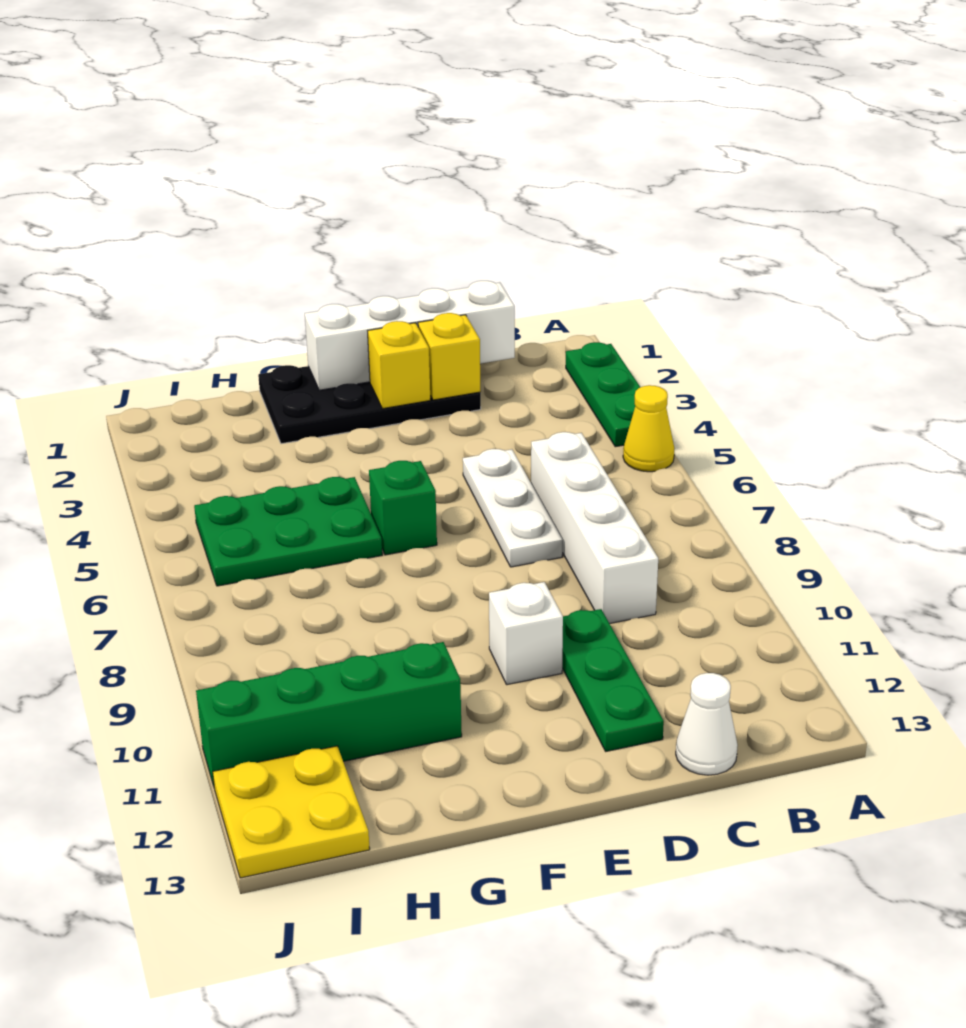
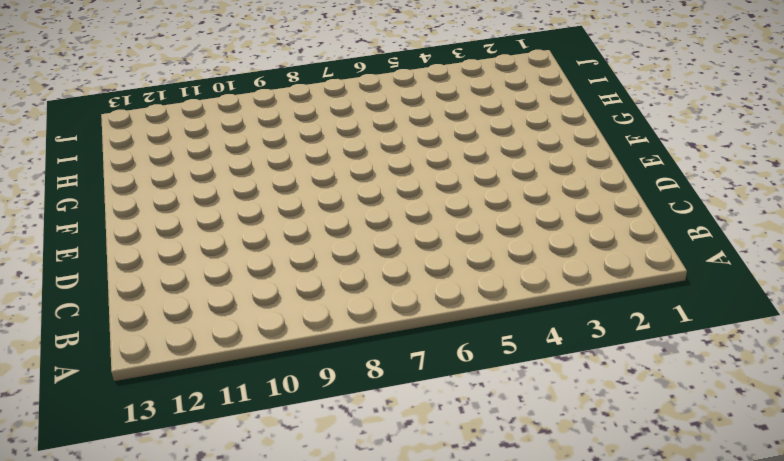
none -> green plate A2:A4 level 1
none -> yellow cone A5 level 1
none -> white brick C6:C9 level 1

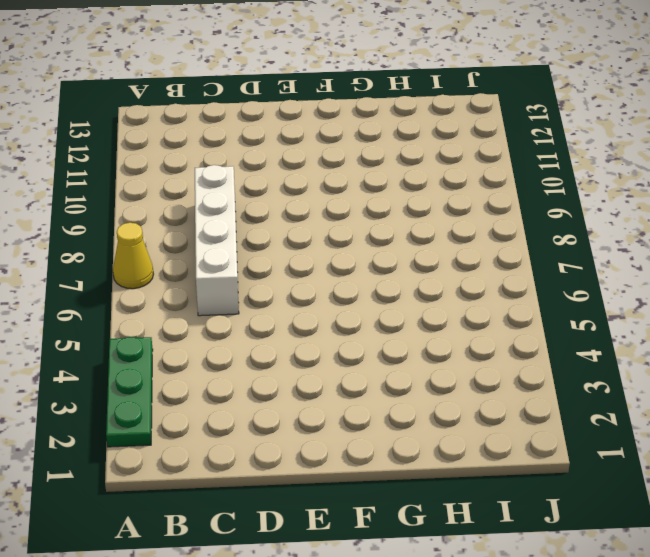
yellow cone A7 level 1 -> yellow cone A5 level 1
none -> white cone C13 level 1
none -> black plate D1:G2 level 1
none -> white plate D5:D7 level 1

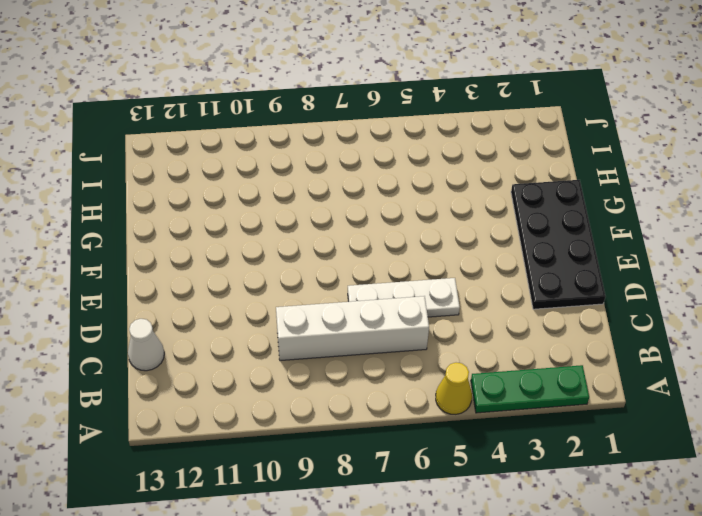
none -> green plate D10:D12 level 1
none -> white brick E10 level 1
none -> green brick F6 level 1

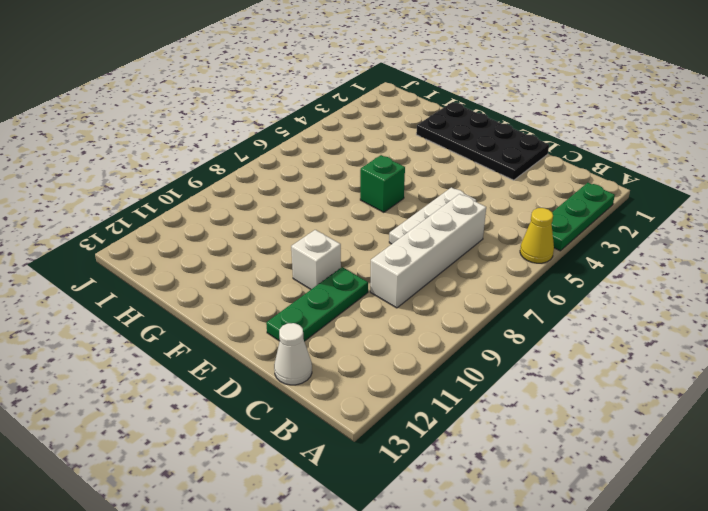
none -> green plate G5:I6 level 1
none -> green brick G11:J11 level 1
none -> yellow plate I12:J13 level 1

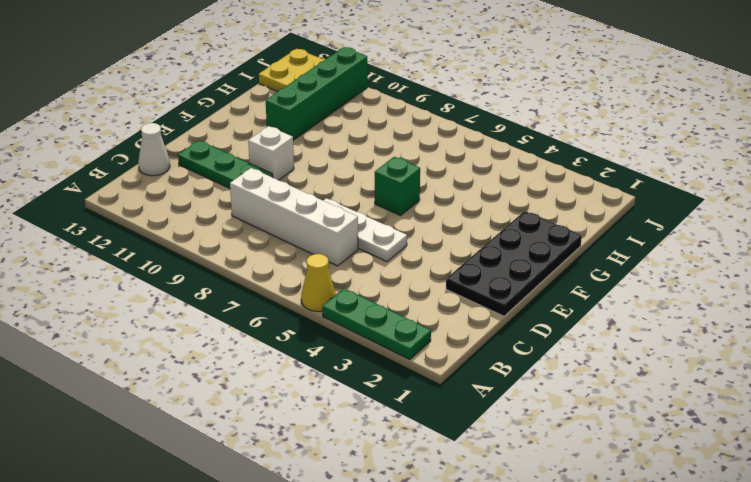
none -> green plate G5:I6 level 1
none -> white brick C1:F1 level 2
none -> yellow brick D2 level 2

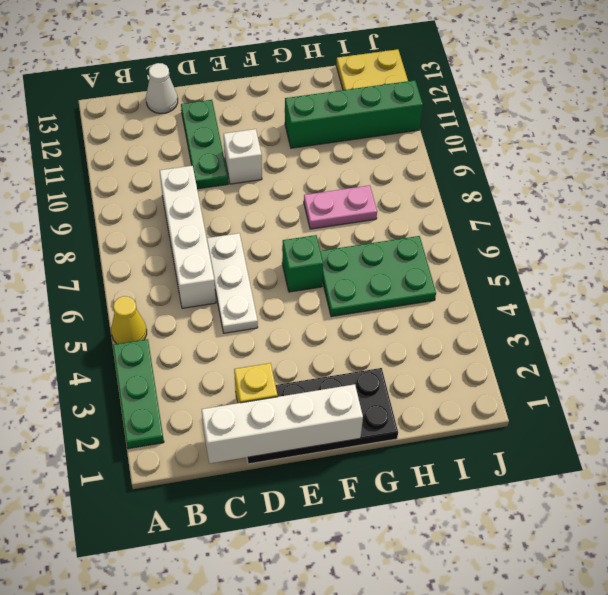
pink plate G8:H8 level 1 -> none
none -> yellow brick E2 level 2

